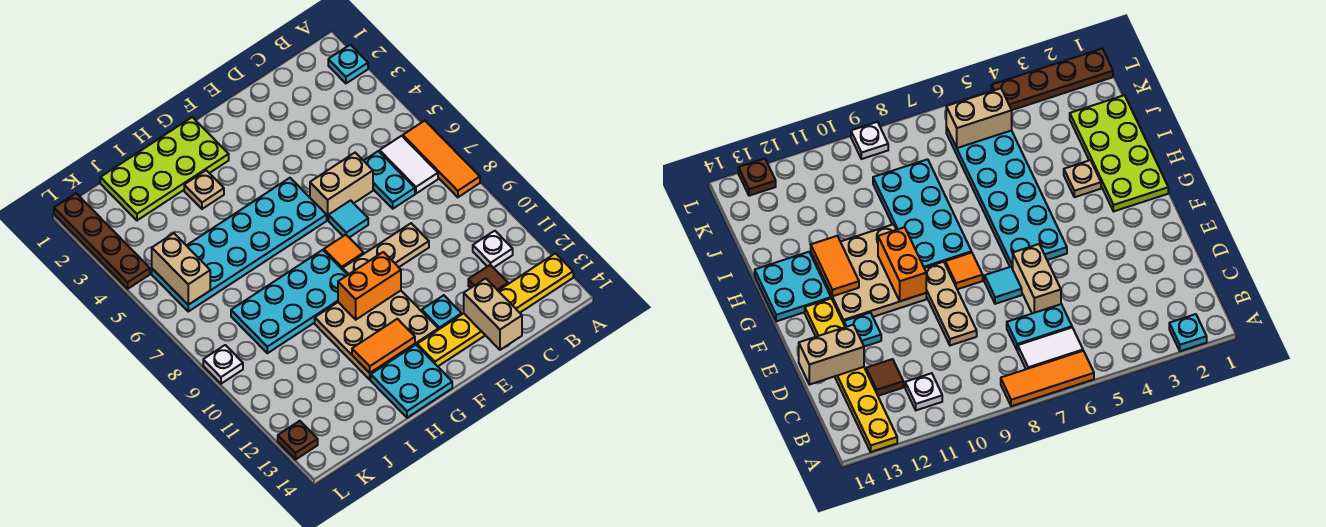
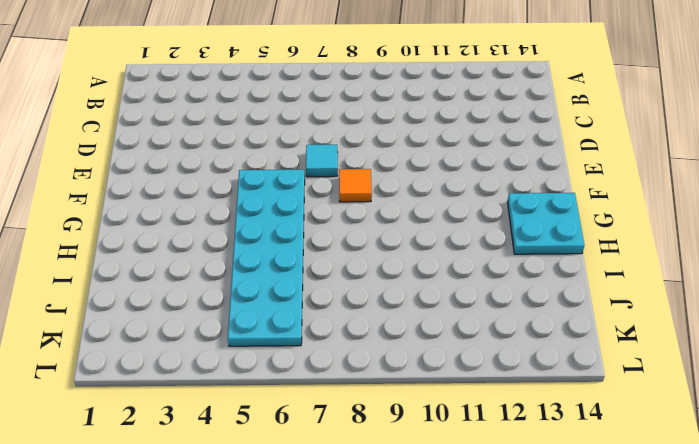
none -> cyan plate A2 level 1
none -> orange tile A6:A8 level 1
none -> yellow plate A13:F13 level 1

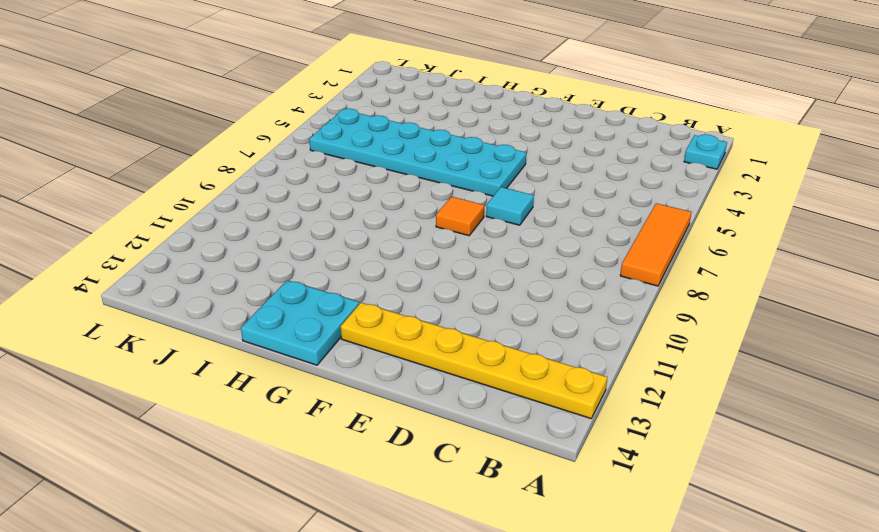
none -> white tile B6:B7 level 1
none -> white plate B11 level 1
none -> cyan plate C6:C7 level 1

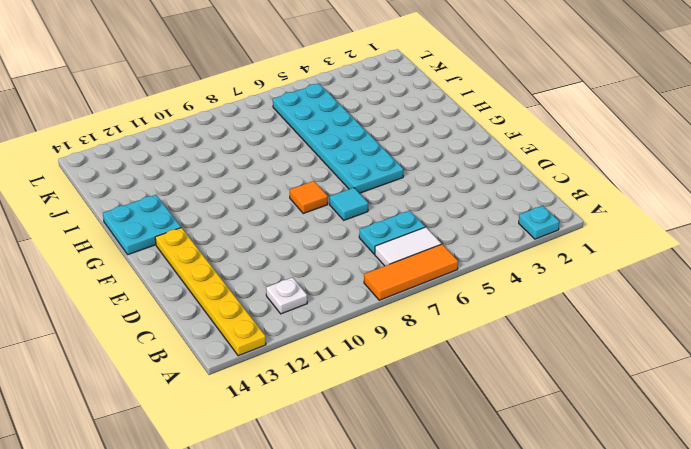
none -> brown tile C12 level 1
none -> tan brick D6:E6 level 1
none -> tan plate D9:F9 level 1

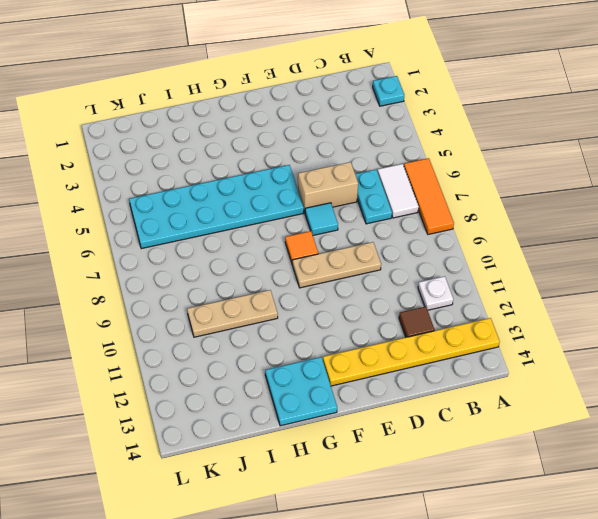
tan plate H10:J10 level 1 -> tan plate F10:H12 level 1
none -> cyan plate E12 level 1
none -> lime plate G1:J2 level 1
none -> cyan plate G8:J9 level 1

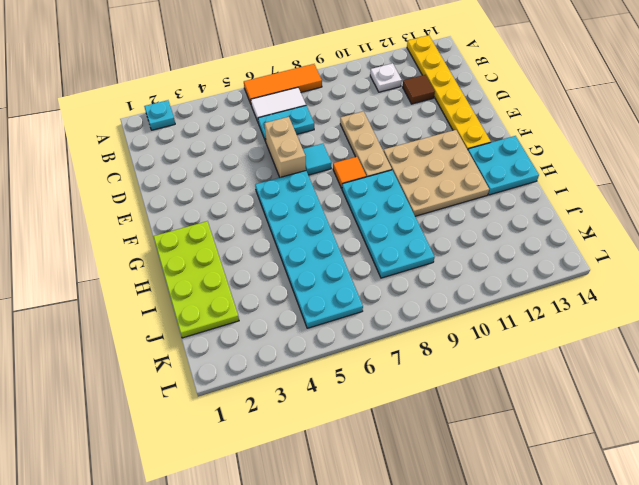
none -> cyan plate E12 level 1
none -> tan plate H3 level 1
none -> brown plate L1:L4 level 1

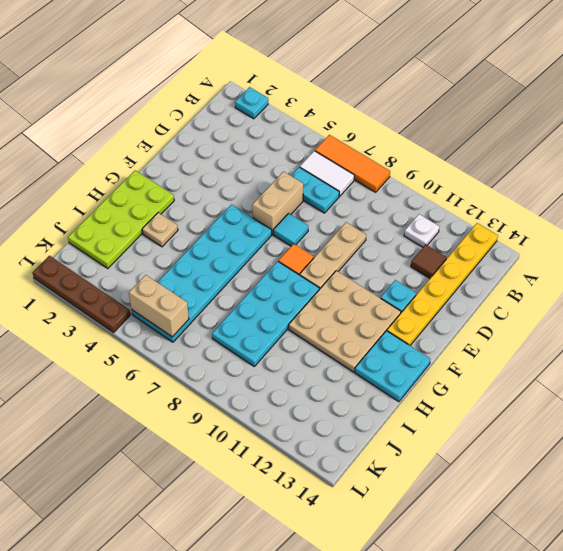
none -> white plate L9 level 1
none -> brown plate L13 level 1
none -> tan brick D13:D14 level 2

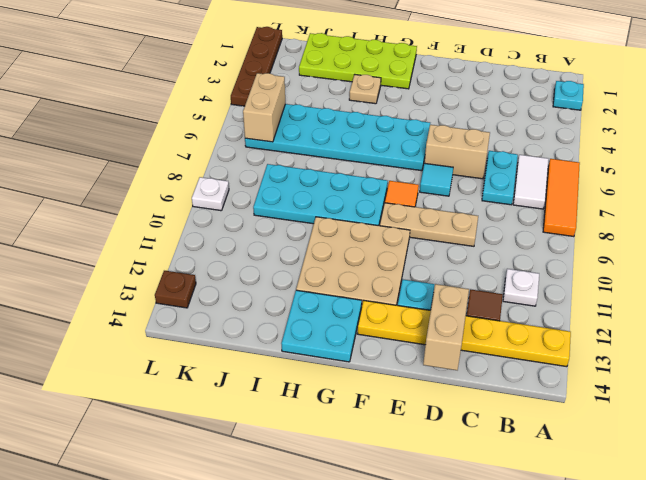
none -> orange brick F10:G10 level 2
none -> orange tile G12:H12 level 2

